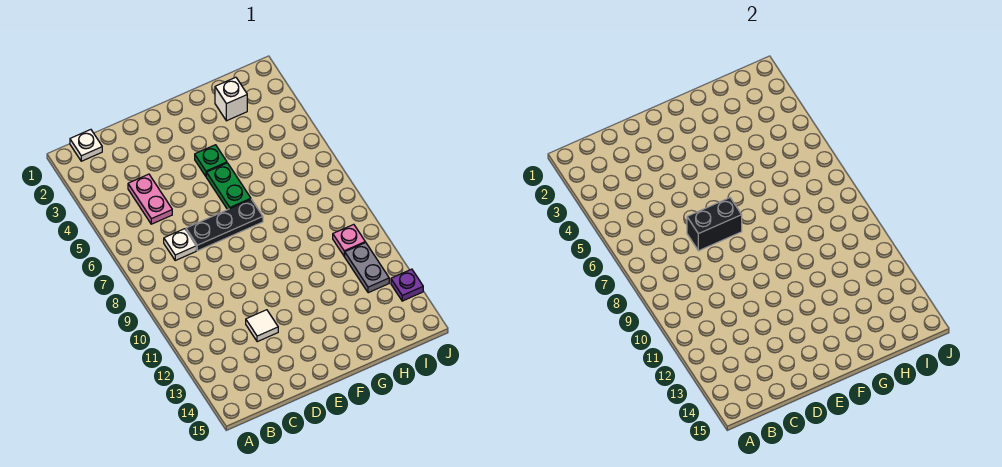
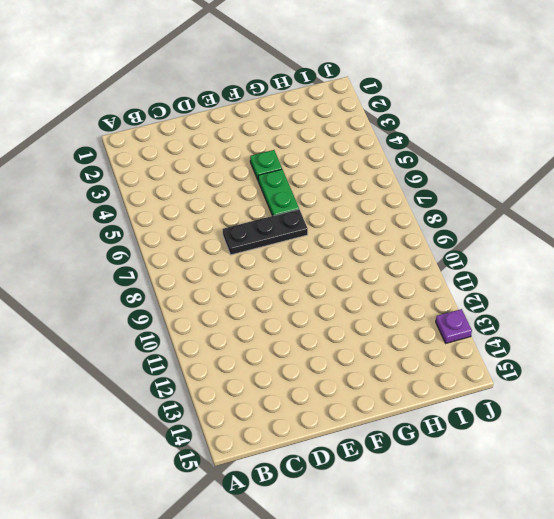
none -> white plate B1 level 1
none -> pink plate C4:C5 level 1
none -> white plate C7 level 1

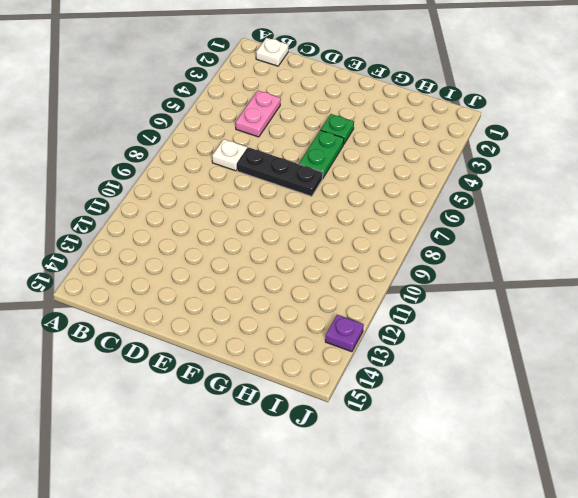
none -> white tile D12 level 1
none -> white brick H2 level 1
none -> pink plate I10 level 1

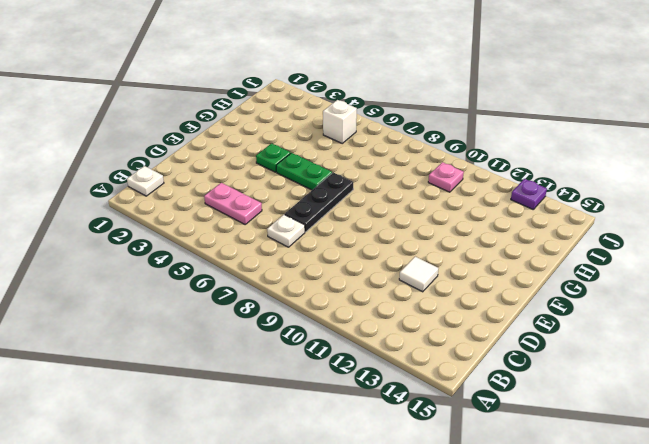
white brick I5 level 1 -> white brick H2 level 1
none -> grey plate I11:I12 level 1
none -> black brick D7:E7 level 2

